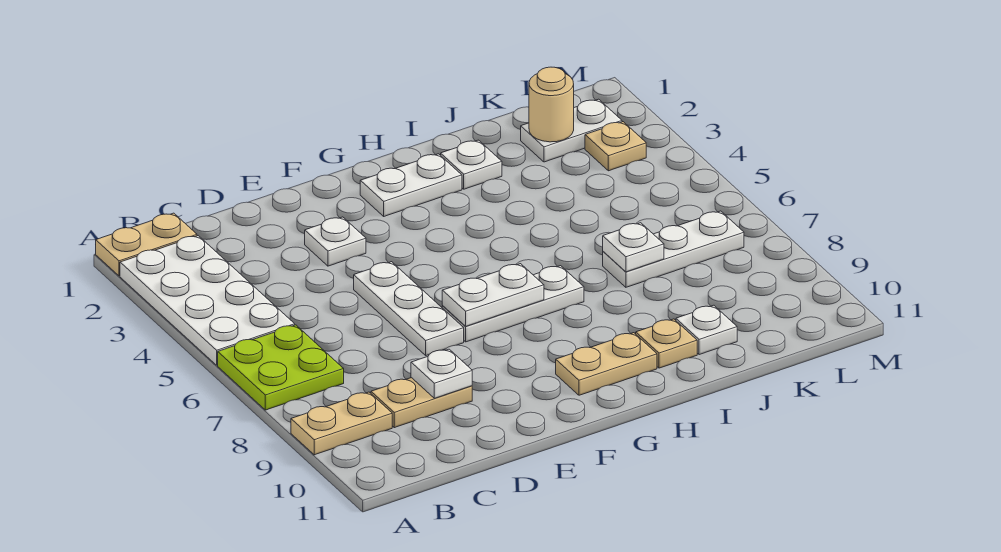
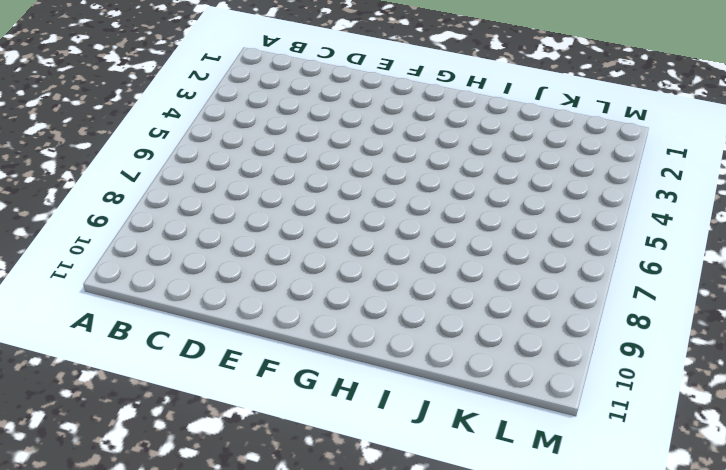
none -> tan plate A1:B1 level 1
none -> white plate A2:B5 level 1
none -> lime plate A6:B7 level 1

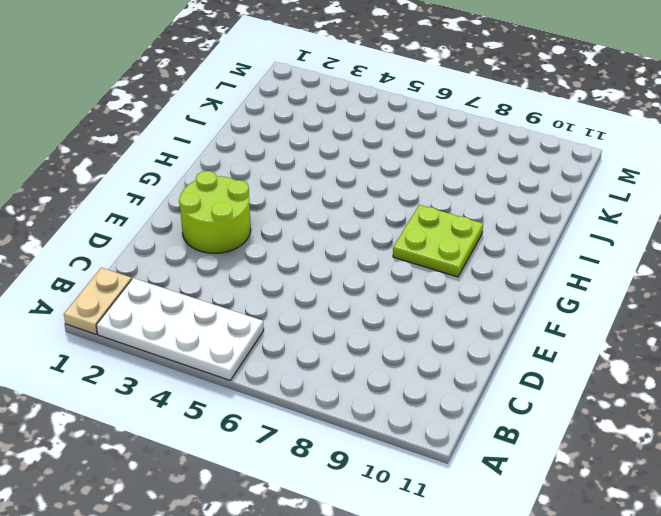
lime round brick E2:F3 level 1 -> white plate E3 level 1
lime plate G8:H9 level 1 -> lime plate A6:B7 level 1
none -> tan plate A9:B9 level 1
none -> tan plate C9:D9 level 1
none -> white plate E5:E7 level 1

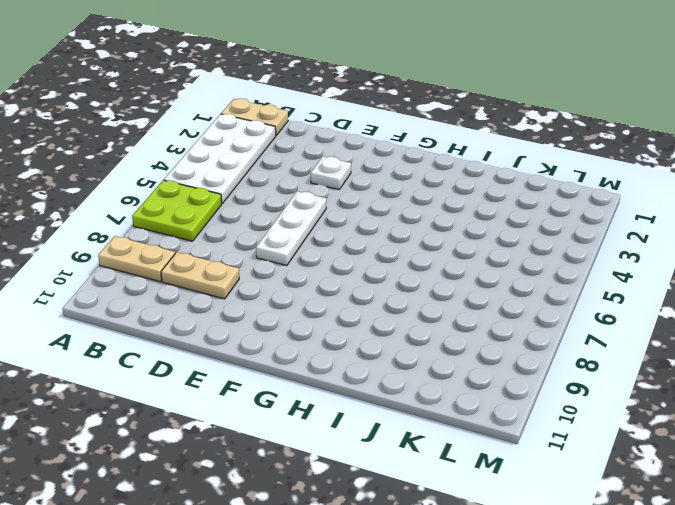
none -> white plate F7:H7 level 1
none -> white plate G2:H2 level 1
none -> tan plate G10:H10 level 1

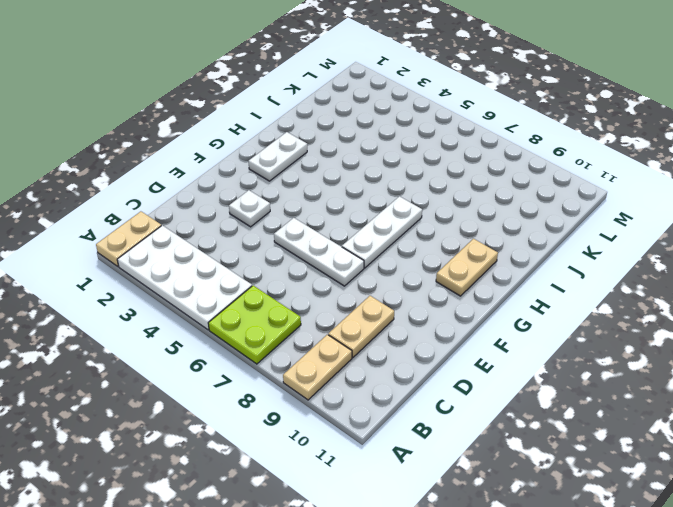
none -> white plate I2 level 1
none -> tan plate I10 level 1
none -> white plate J7:L7 level 1

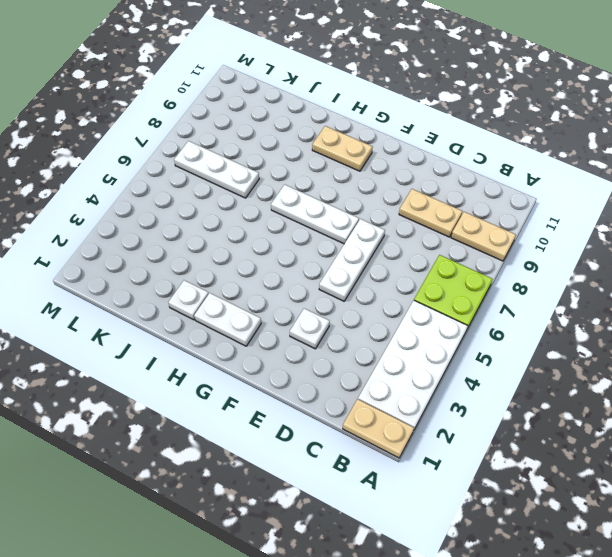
none -> tan plate I10 level 1
none -> white plate J10 level 1
none -> white plate K2:L2 level 1

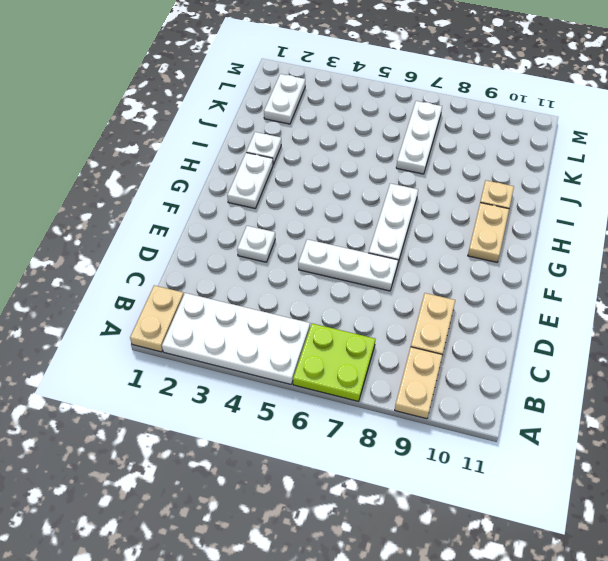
none -> white plate J10 level 1
none -> tan plate L3 level 1
none -> white plate D9 level 2

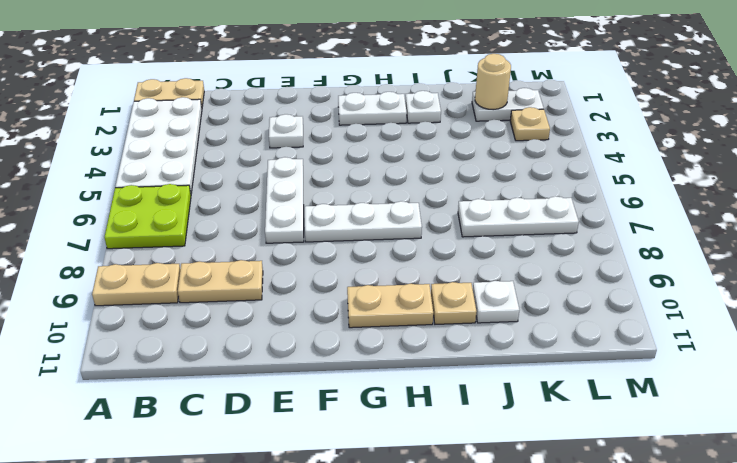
none -> white plate D9 level 2
none -> white plate F7:G7 level 2
none -> white plate J7 level 2

